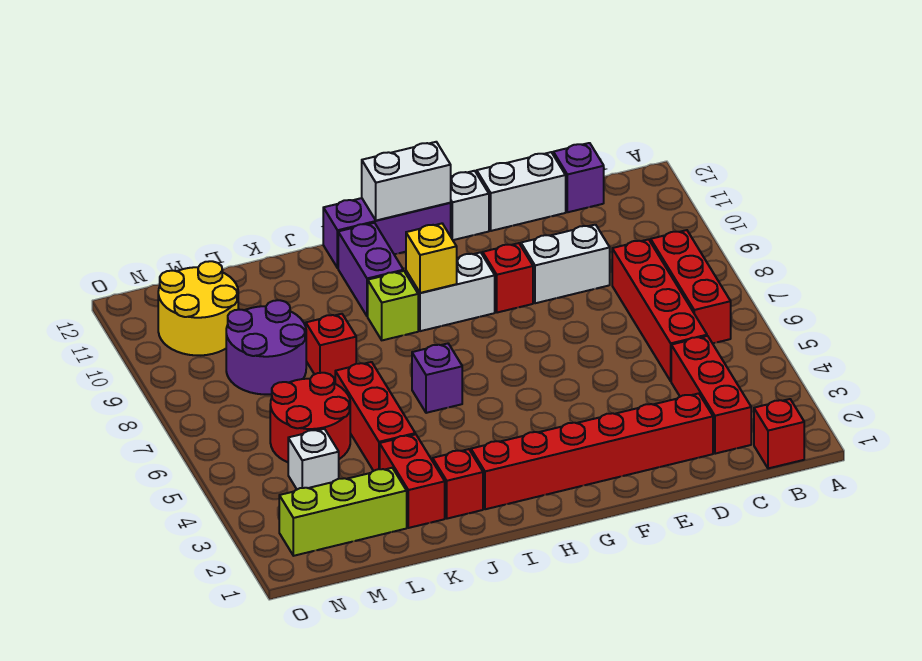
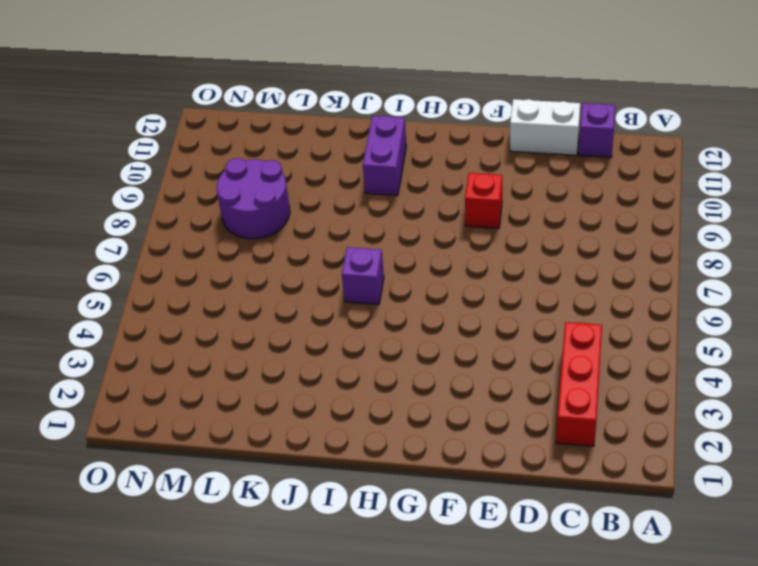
none -> red brick B1 level 1
none -> red brick B6:B8 level 1
none -> red brick C5:C8 level 1

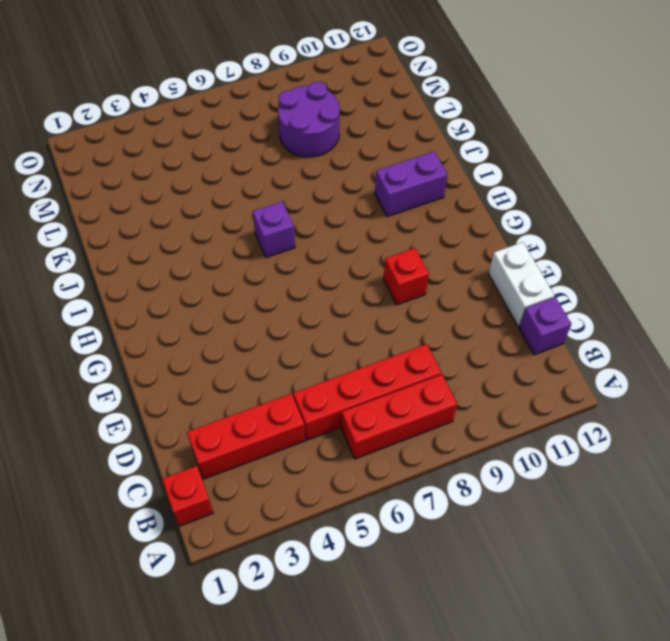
none -> red brick D2:I2 level 1
none -> white brick D9:E9 level 1
none -> white brick F12 level 1

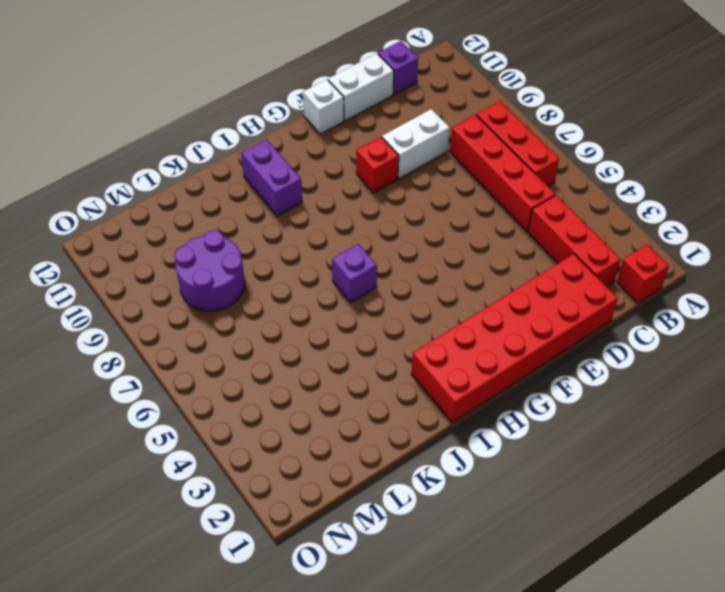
red brick D1:I2 level 1 -> red brick D2:I2 level 1
none -> white brick G9:H9 level 1
none -> purple brick G12:I12 level 1
none -> lime brick I9 level 1

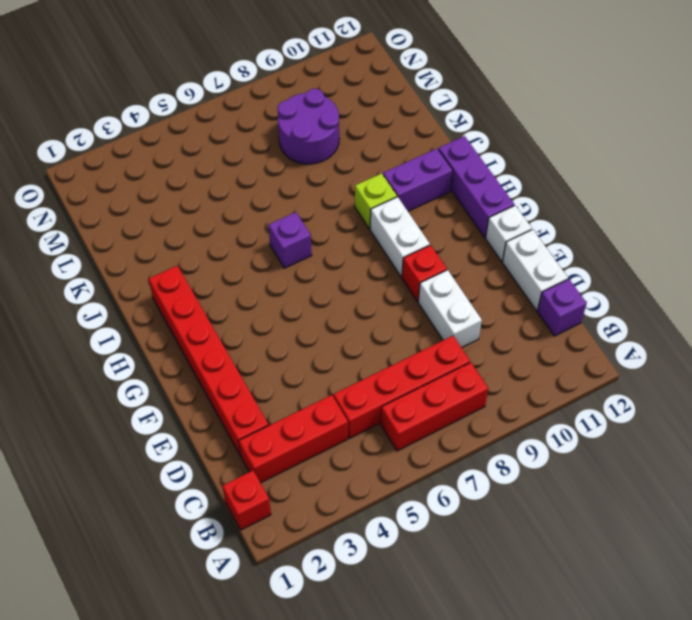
none -> red brick J2 level 1
none -> red brick K2:K3 level 1
none -> red brick K4:K6 level 1

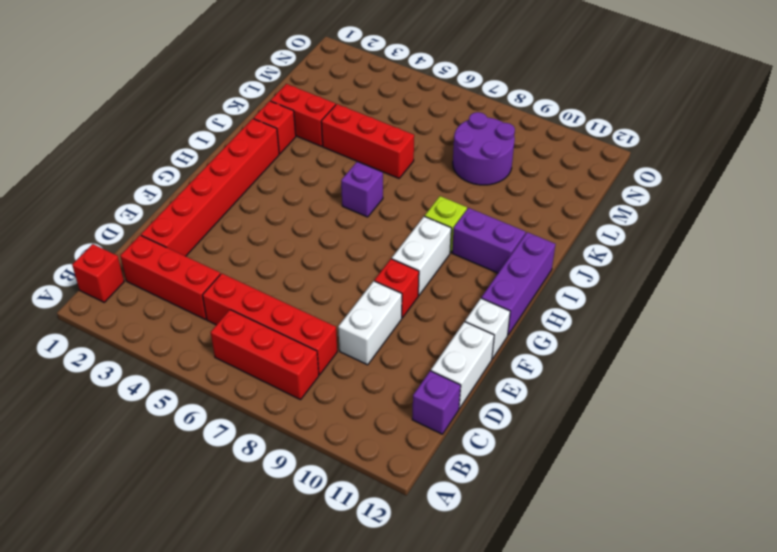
none -> red brick K8 level 1
none -> lime brick L2:N2 level 1
none -> red round brick L5:M6 level 1

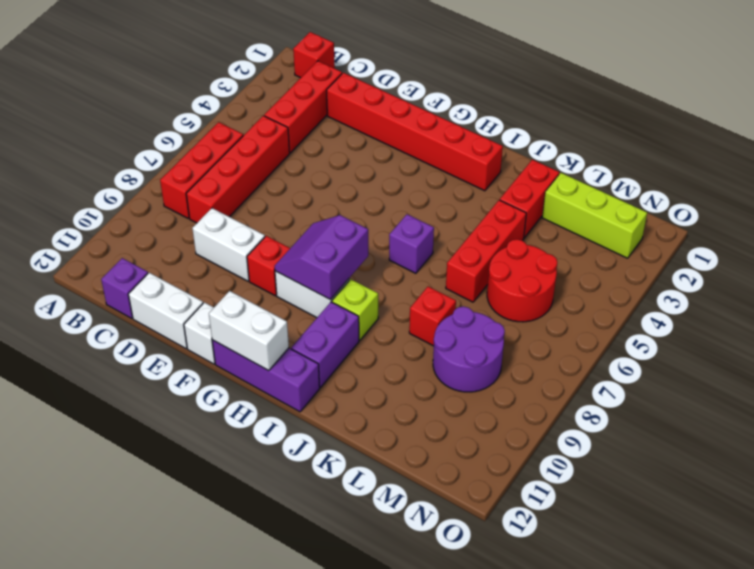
purple slope G8:H9 level 2 top H -> yellow brick H9 level 2
none -> red brick J2 level 1
none -> white brick M4 level 1
none -> yellow round brick M10:N11 level 1

